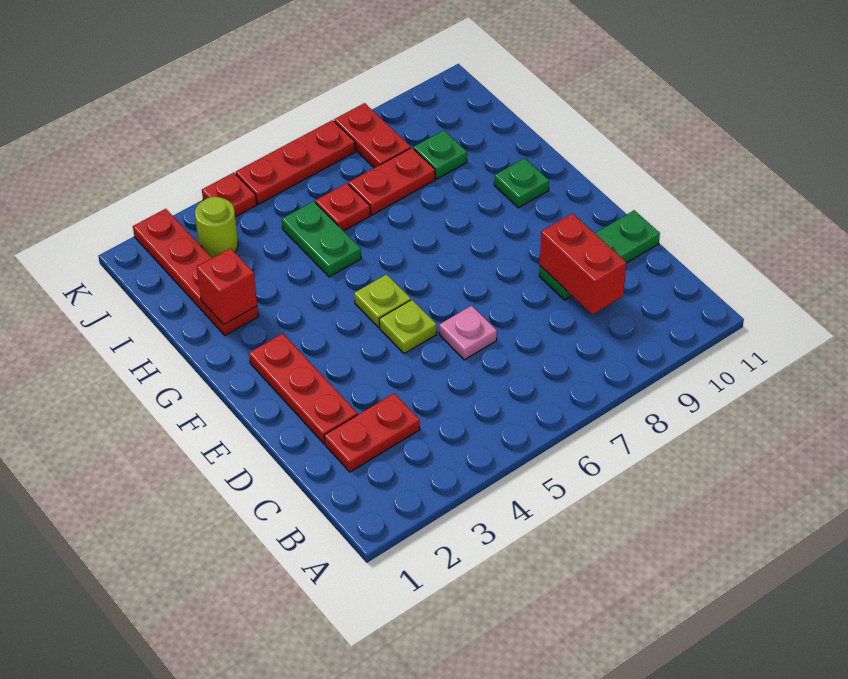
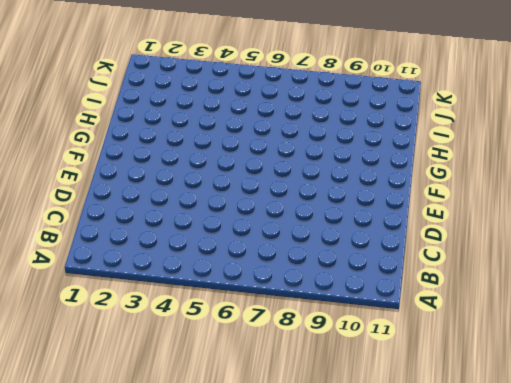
none -> red plate C2:C3 level 1
none -> red plate D2:F2 level 1
none -> pink plate D6 level 1

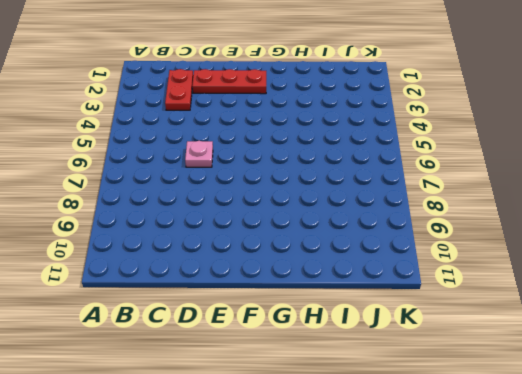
none -> green plate D9:D11 level 1
none -> lime plate E5 level 1
none -> lime plate F5 level 1

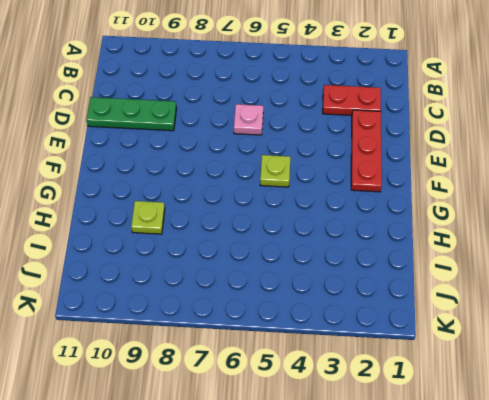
lime plate H9 level 1 -> lime plate E5 level 1
none -> green plate G10 level 1
none -> red plate H2:K2 level 1
none -> green plate H5:I5 level 1

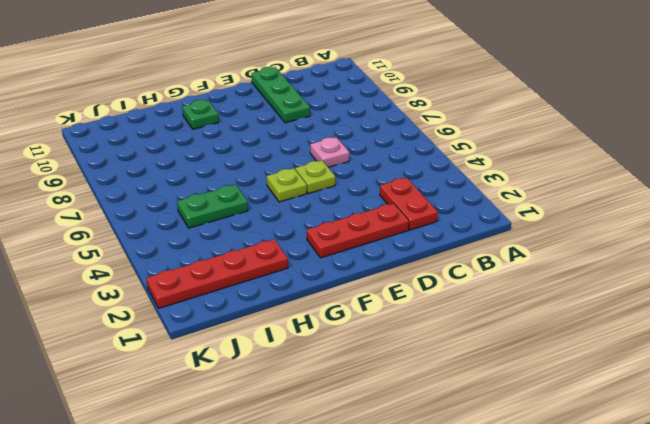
none -> red plate I6 level 1
none -> red plate I7:I8 level 1
none -> green plate I9 level 1

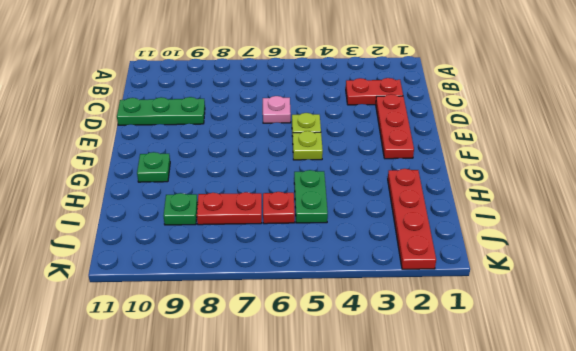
none -> lime round brick J3 level 1
none -> red plate J8:K8 level 1
none -> red plate K4 level 1

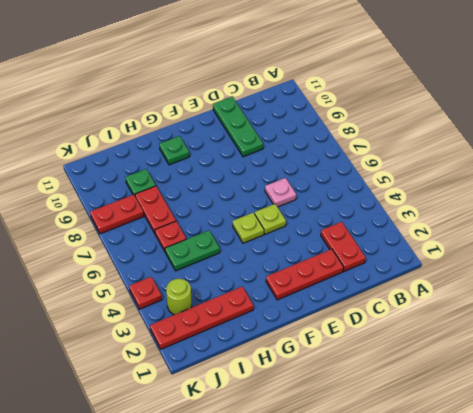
none -> red plate K5:K7 level 1
none -> red brick C9:D9 level 2
none -> red brick H2 level 2

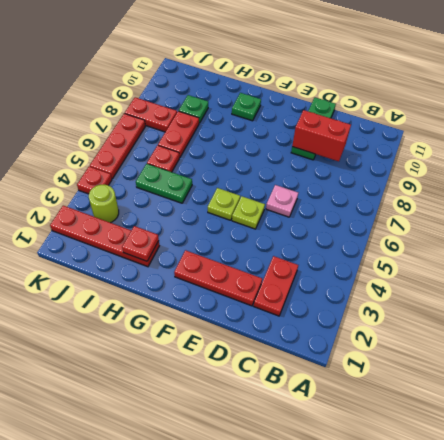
red plate H2 level 2 -> red brick H2 level 2

